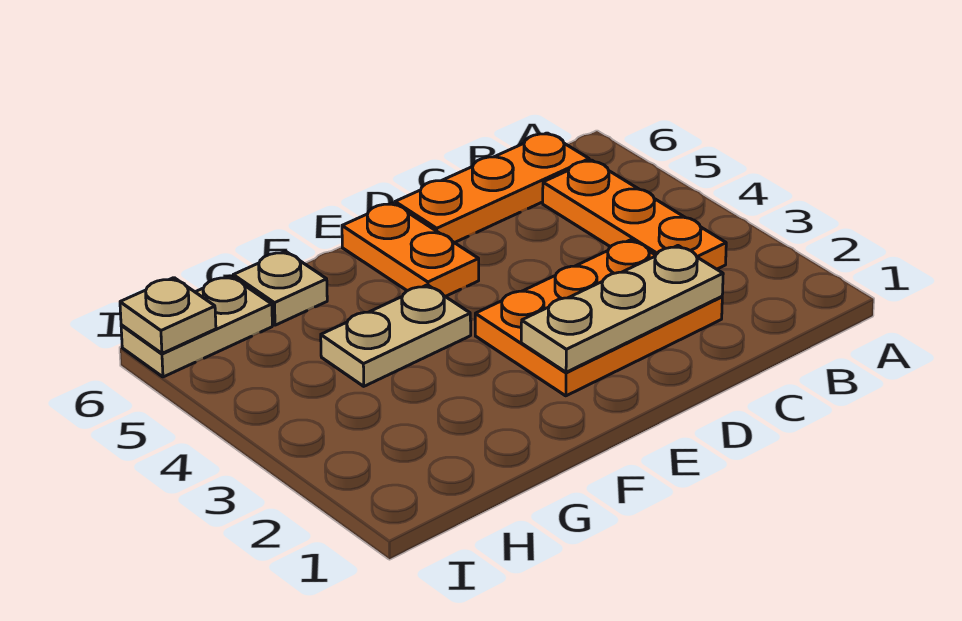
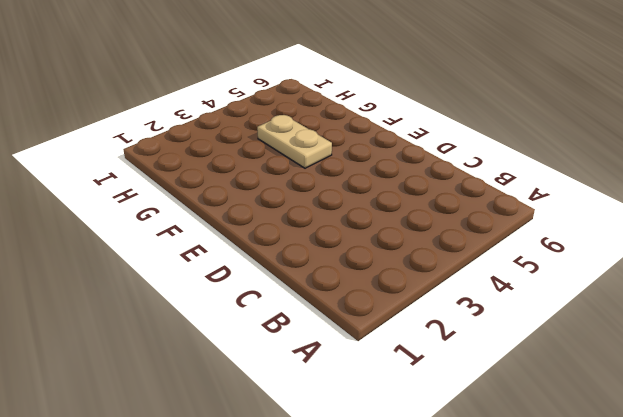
none -> orange plate B3:B5 level 1
none -> orange plate B6:D6 level 1

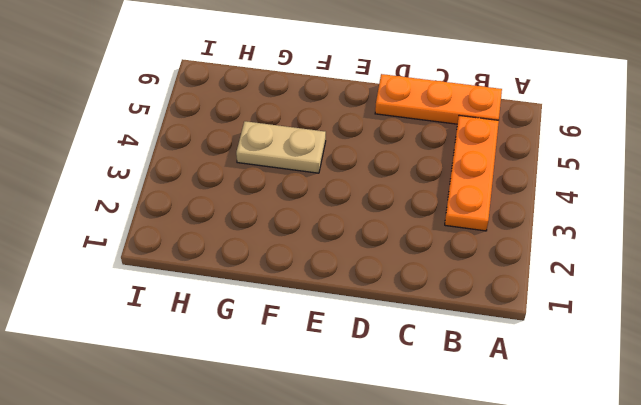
none -> orange plate C2:E3 level 1
none -> orange plate E5:E6 level 1

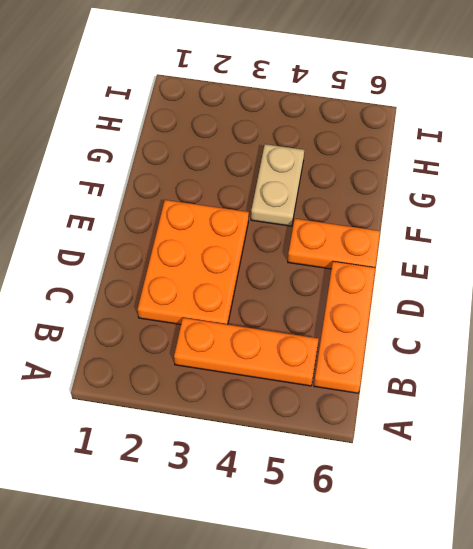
none -> tan plate G6 level 1
none -> tan plate H6:I6 level 1

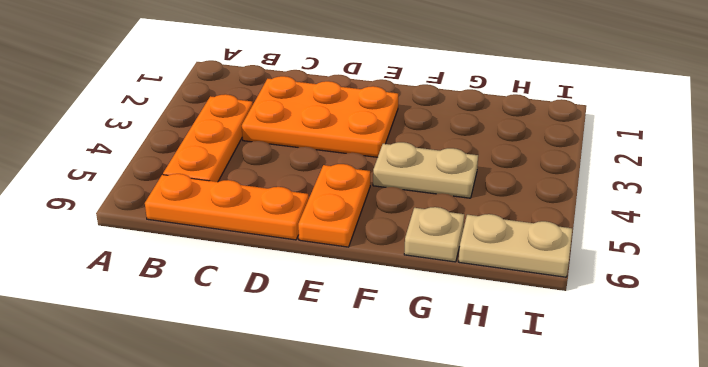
none -> tan plate C2:E2 level 2
none -> tan plate I6 level 2

